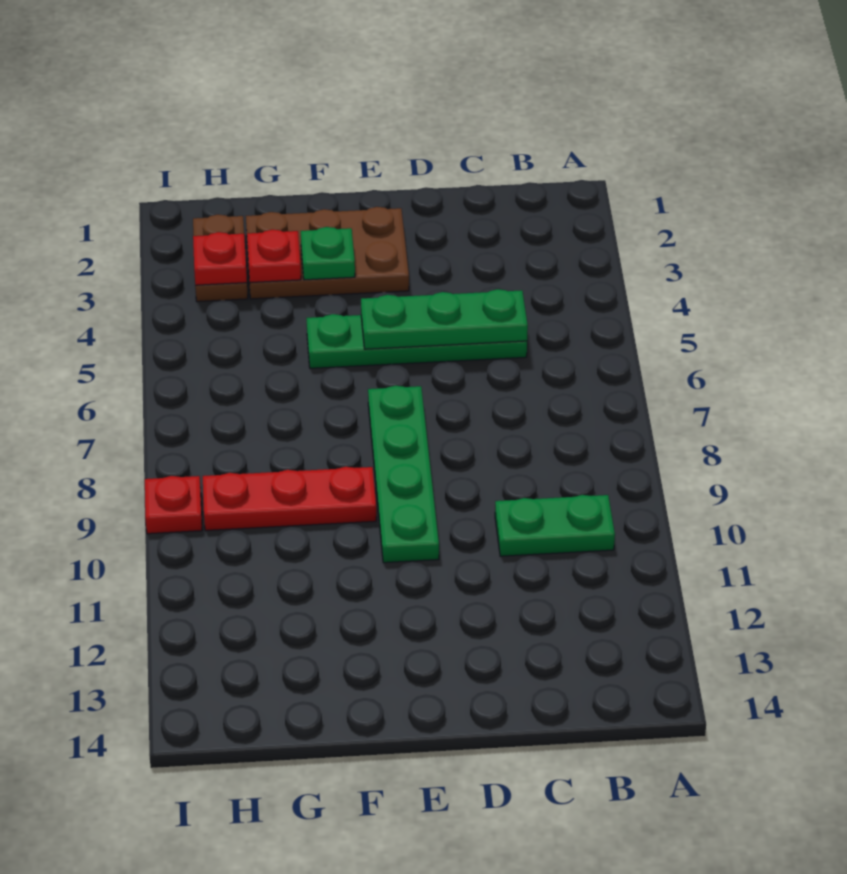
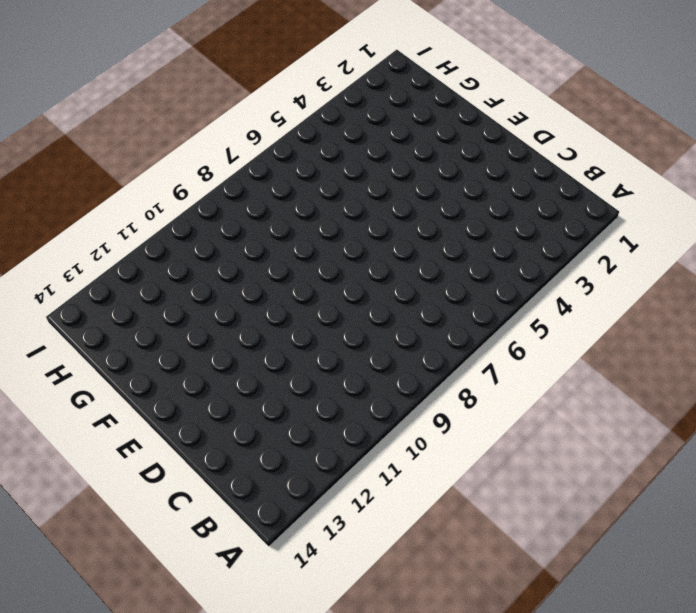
none -> green plate B10:C10 level 1
none -> green plate C5:F5 level 1

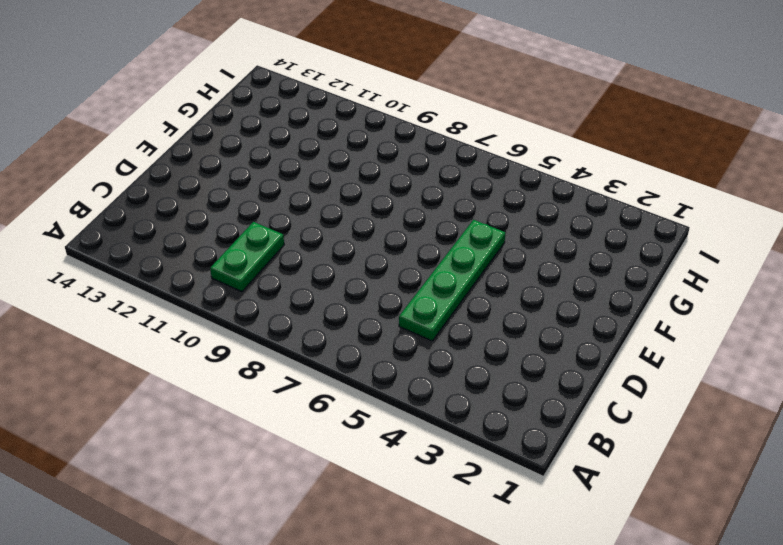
none -> brown plate E2:G3 level 1
none -> green plate E7:E10 level 1

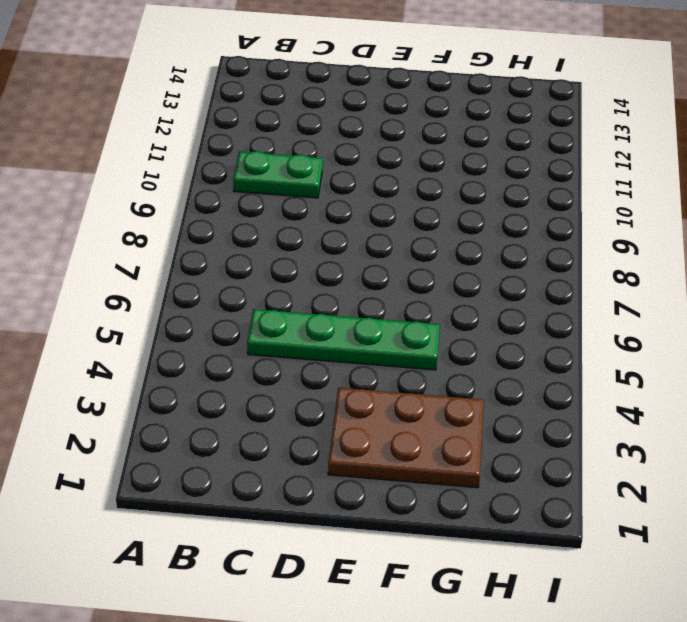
none -> green plate E7:E10 level 1
none -> red plate F9:H9 level 1

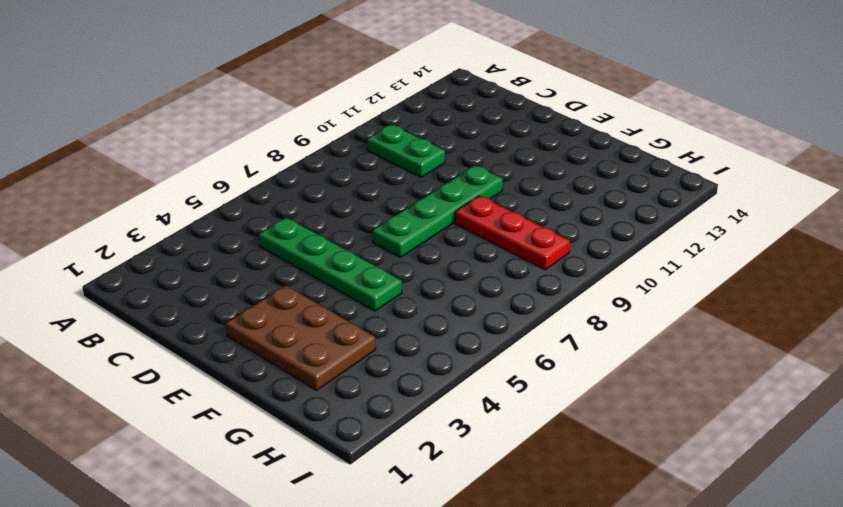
none -> brown plate H2:H3 level 1
none -> red plate I9 level 1

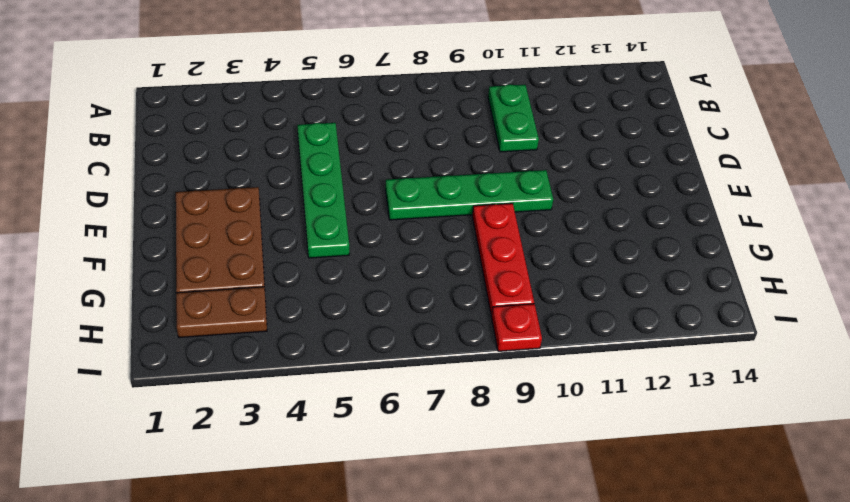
none -> green plate C5:E5 level 2
none -> green plate F3 level 2

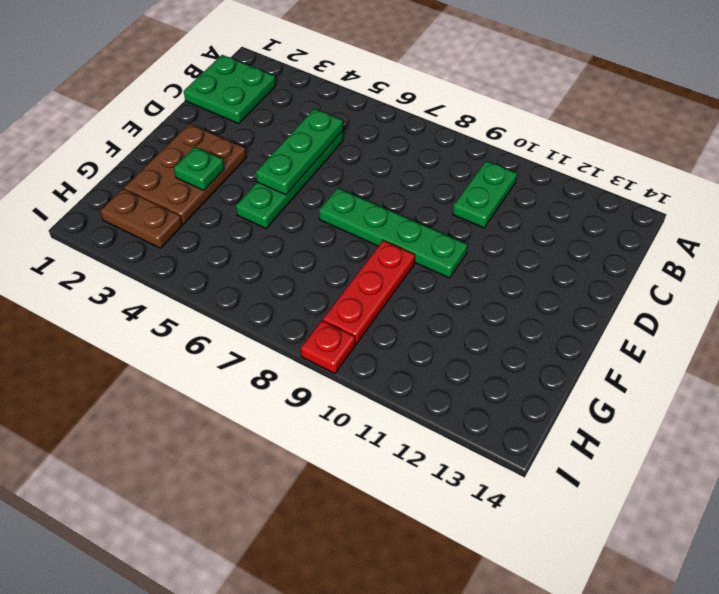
green plate B1:C2 level 1 -> none
none -> red plate G3 level 2
none -> red plate H3 level 2

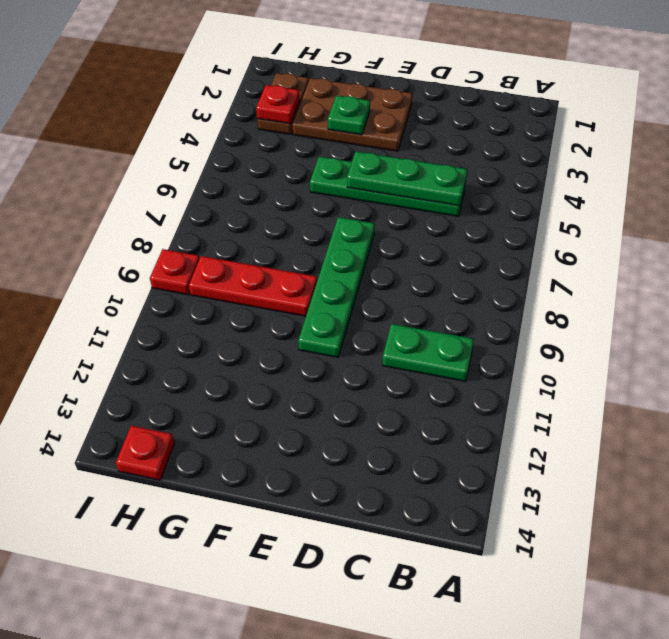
red plate H14 level 1 -> red plate G3 level 2

